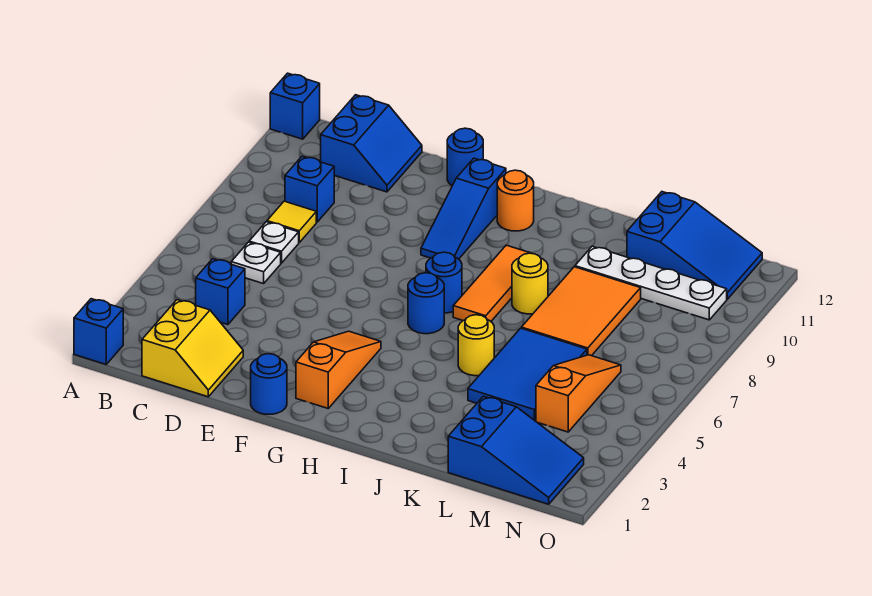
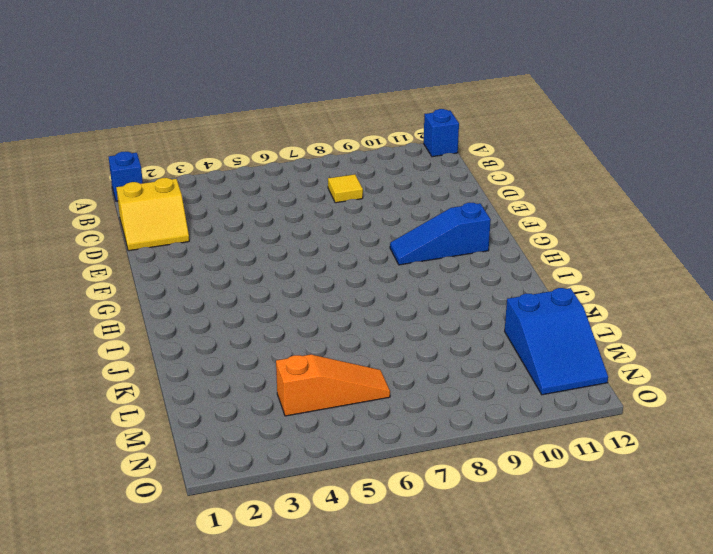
none -> blue brick C4 level 1
none -> white plate C6 level 1
none -> white plate C7 level 1

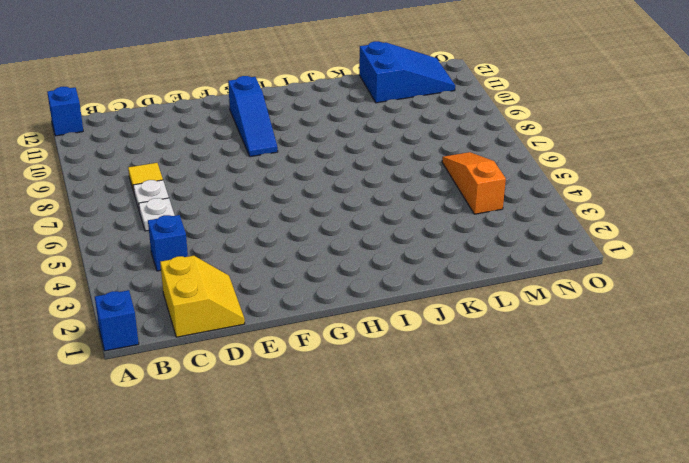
none -> blue brick C9 level 1
none -> blue slope C11:D12 level 1 top C
none -> blue round brick F1 level 1

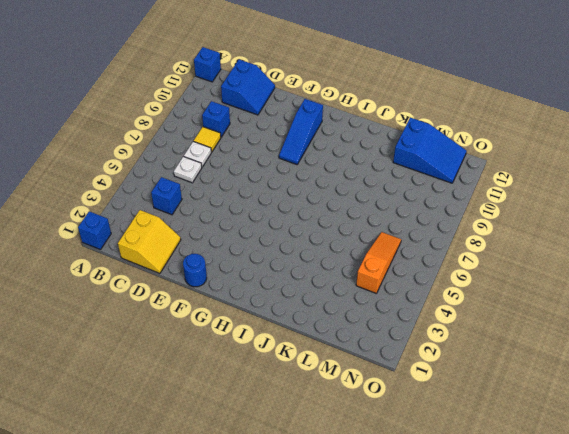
none -> blue round brick F12 level 1
none -> orange slope G2:G4 level 1 top 2
none -> blue round brick H6 level 1

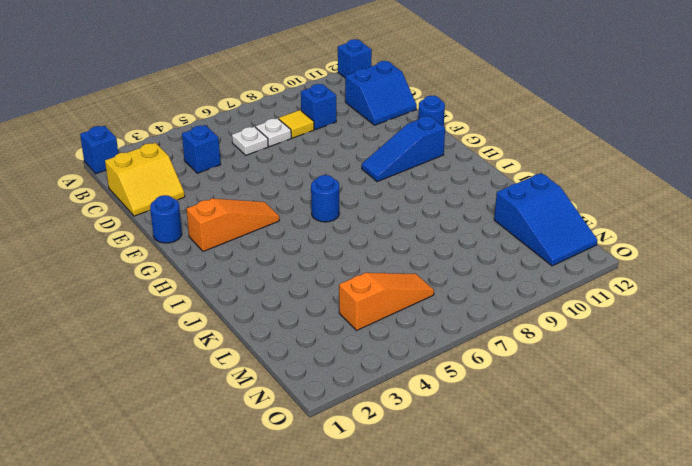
none -> blue round brick H7 level 1
none -> orange round brick H11 level 1
none -> orange tile I7:I9 level 1

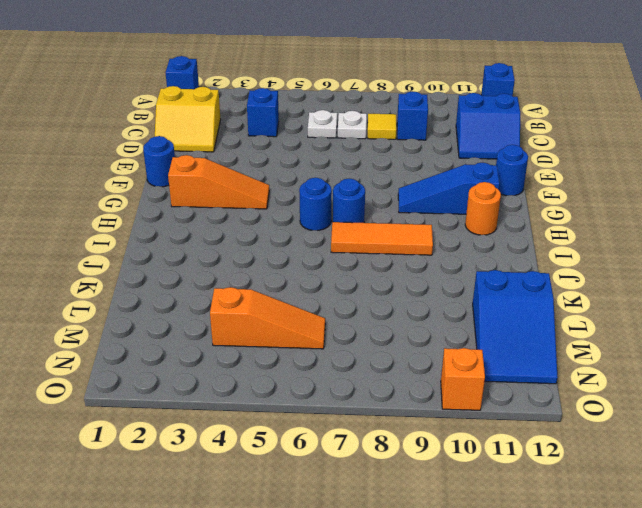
orange brick O10 level 1 -> none
none -> yellow round brick J5 level 1
none -> yellow round brick J8 level 1
none -> blue tile K4:L6 level 1

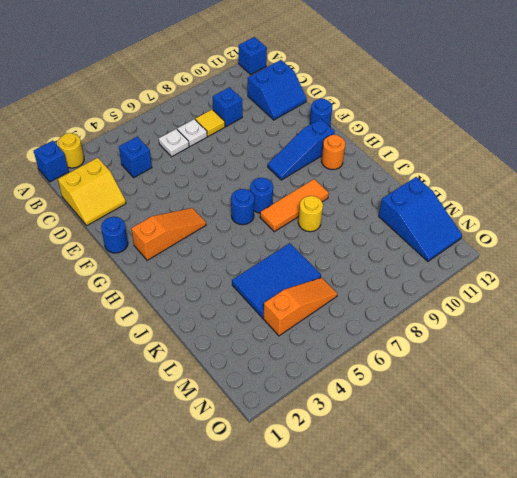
yellow round brick A2 level 1 -> yellow round brick J5 level 1
none -> orange tile K7:L9 level 1
none -> white plate K10:N10 level 1
none -> blue slope L1:N2 level 1 top L

